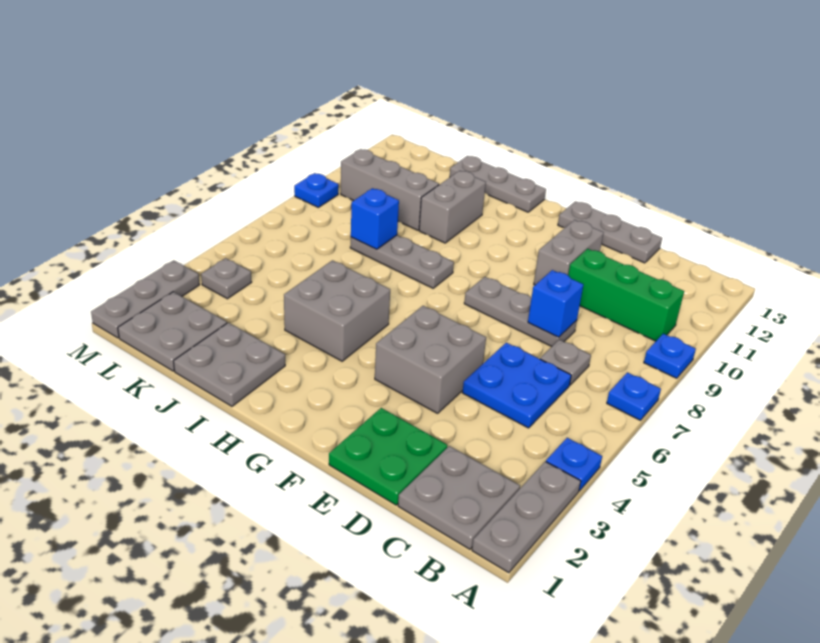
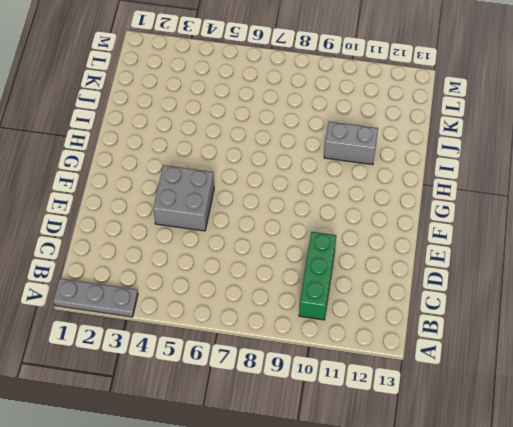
none -> blue plate A4 level 1
none -> blue plate A7 level 1
none -> blue plate A9 level 1

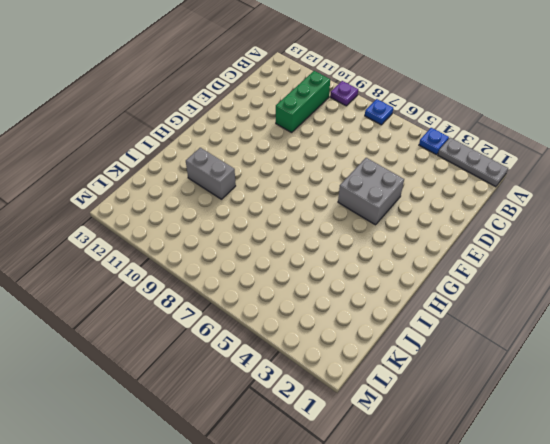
purple plate A9 level 1 -> blue plate A9 level 1
none -> grey plate B1:C2 level 1
none -> blue plate C5:D6 level 1
none -> grey plate C7 level 1

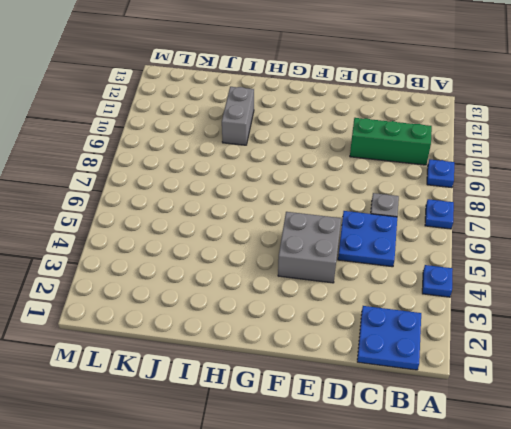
blue plate B1:C2 level 1 -> grey plate B1:C2 level 1
none -> grey plate A1:A3 level 1
none -> green plate D1:E2 level 1
none -> grey plate D8:F8 level 1

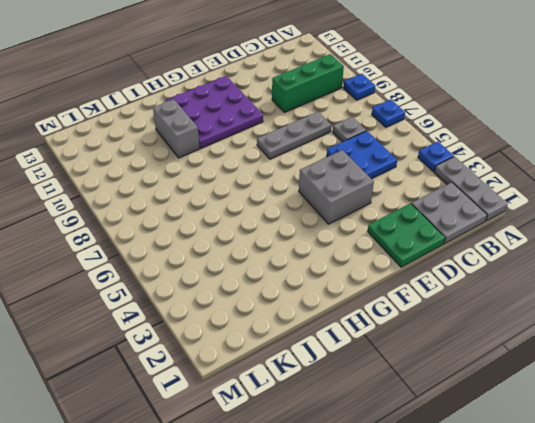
purple plate F10:H12 level 1 -> none
none -> grey plate D13:F13 level 1
none -> grey brick E10:E11 level 1
none -> grey brick H4:I5 level 1

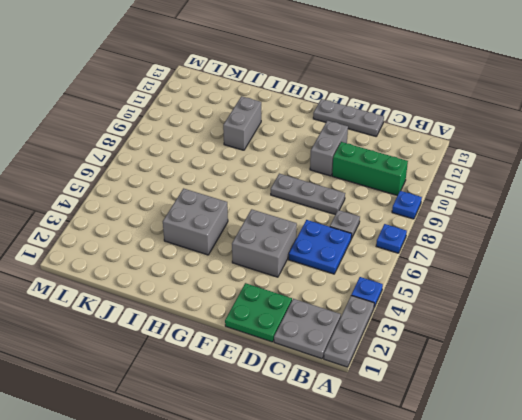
none -> grey plate H8:J8 level 1
none -> grey plate H13:J13 level 1
none -> grey plate I1:J2 level 1

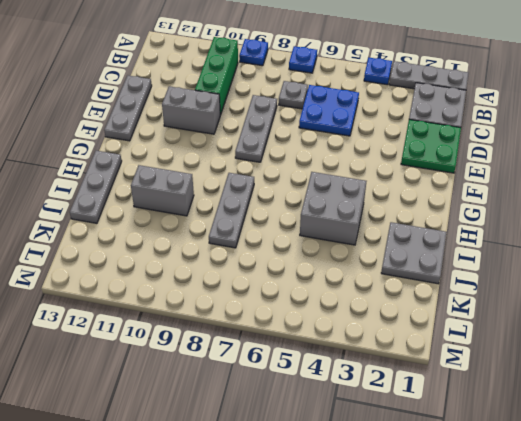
none -> grey brick E4:F5 level 1
none -> grey brick J10:L10 level 1
none -> grey plate K1:L2 level 1

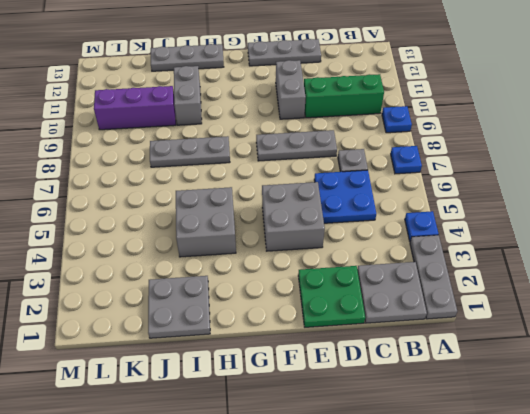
purple brick J10:L10 level 1 -> grey brick J10:L10 level 1
none -> grey plate K1:L2 level 1
none -> grey plate L4 level 1
none -> grey plate M1:M3 level 1

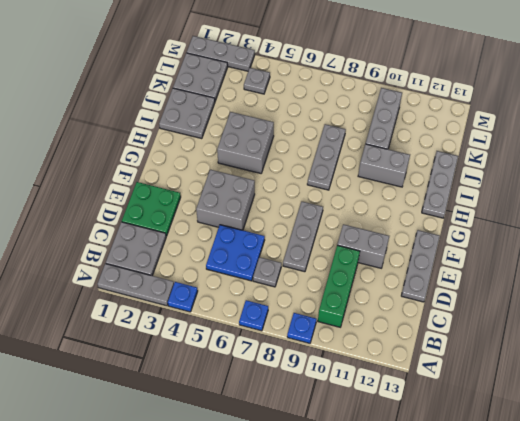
none -> blue plate M9 level 1
none -> blue brick D8 level 2
none -> blue brick J8 level 2

